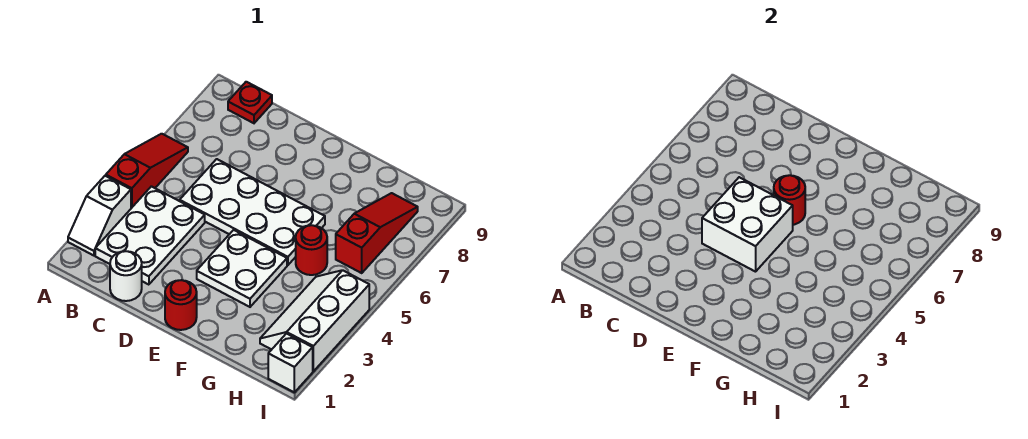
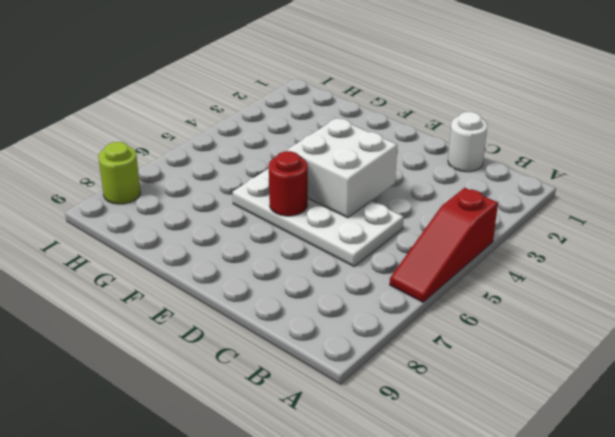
lime round brick I8 level 1 -> none
none -> white slope A2:A3 level 1 top 3
none -> white plate B2:C4 level 1
none -> red plate B9 level 1

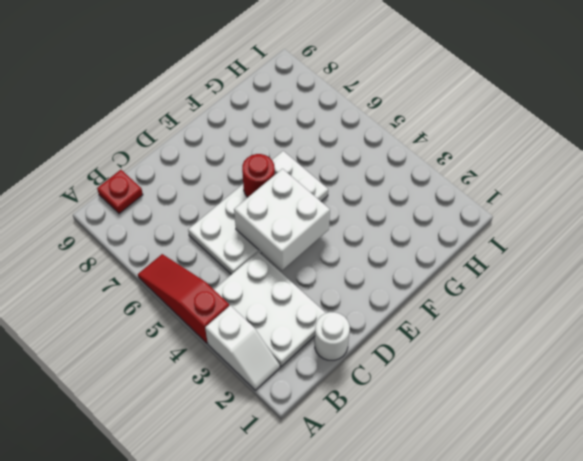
none -> red round brick E1 level 1
none -> white plate E3:F4 level 1
none -> red round brick G5 level 1

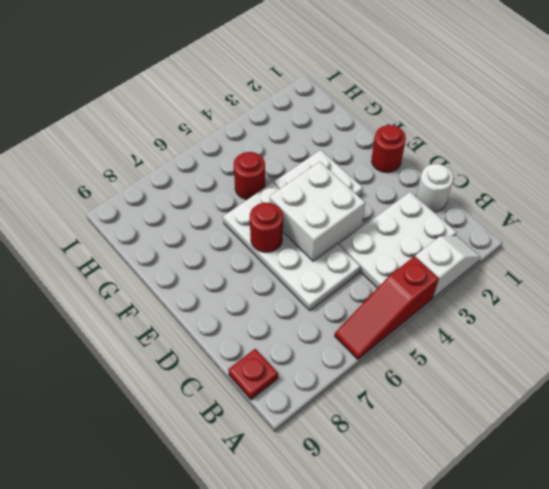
none -> white slope H2:I4 level 1 top I
none -> red slope H6:H8 level 1 top 6
none -> white brick I1 level 1

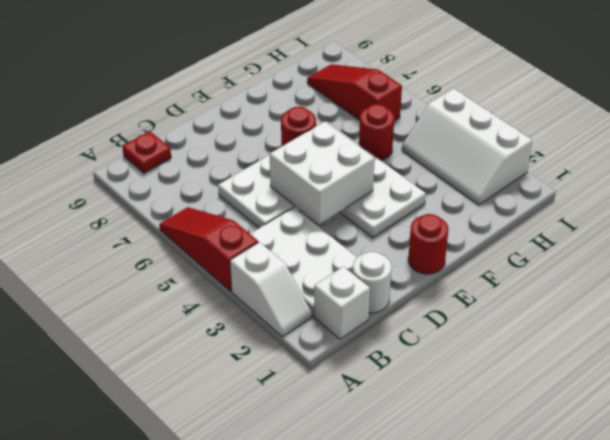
white brick B1 level 1 -> white brick I1 level 1

